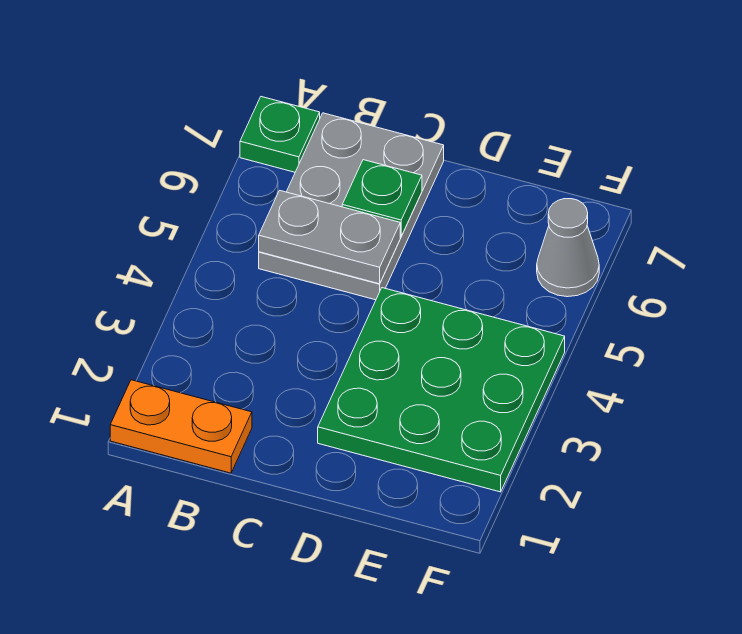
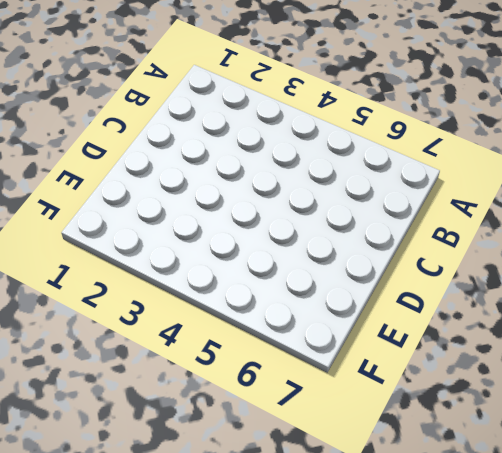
none -> orange plate A1:B1 level 1
none -> green plate A7 level 1

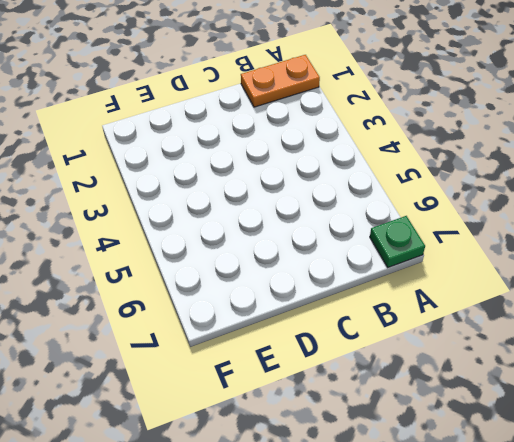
none -> grey plate B5:C7 level 1
none -> green plate D2:F4 level 1

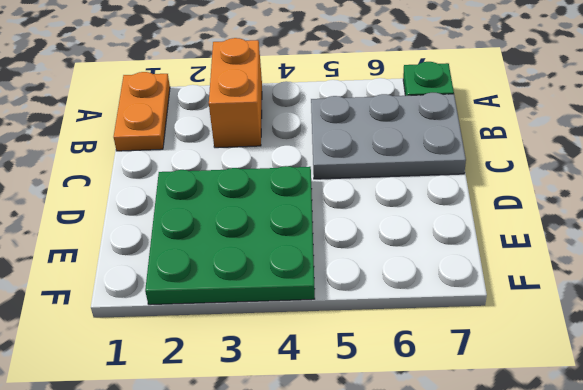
orange brick A3:B3 level 1 -> none
none -> grey cone F6 level 1
none -> grey plate B5:C5 level 2

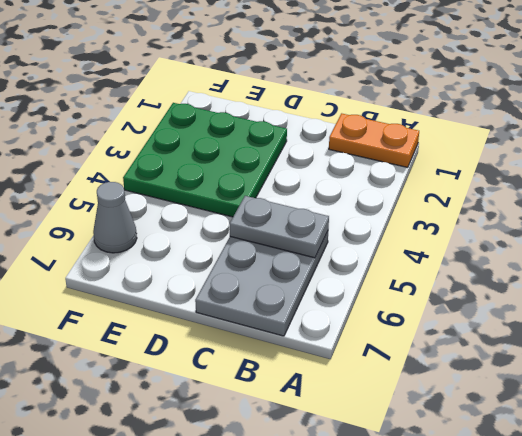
none -> green plate A7 level 1
none -> green plate C6 level 2

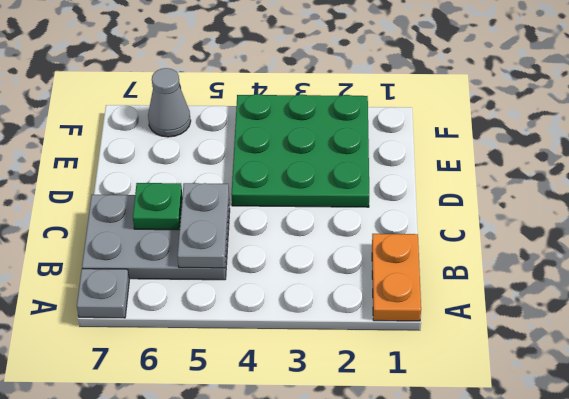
grey plate A7 level 1 -> green plate A7 level 1

